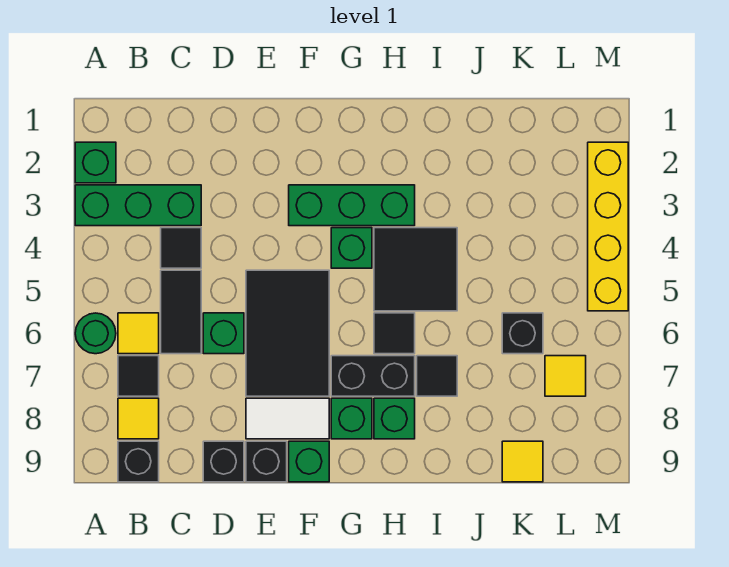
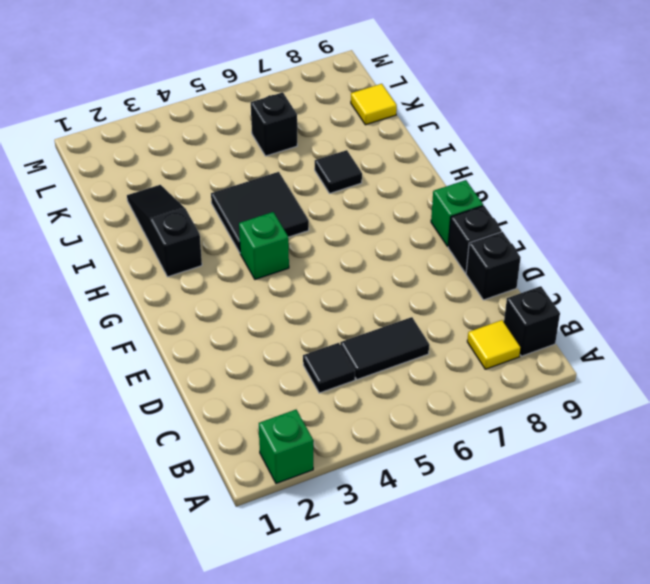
black slope H2:J2 level 1 top H -> none
none -> green brick A3:C3 level 1
none -> green round brick A6 level 1
none -> yellow tile B6 level 1

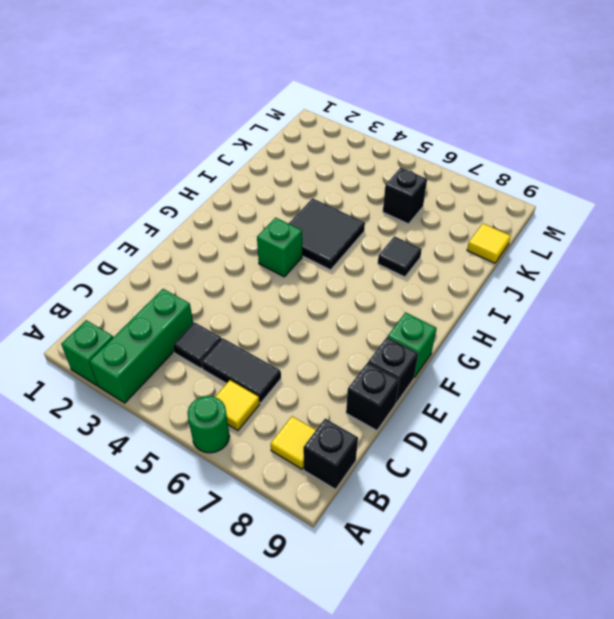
none -> black tile B7 level 1
none -> green brick D6 level 1
none -> black tile E5:F7 level 1

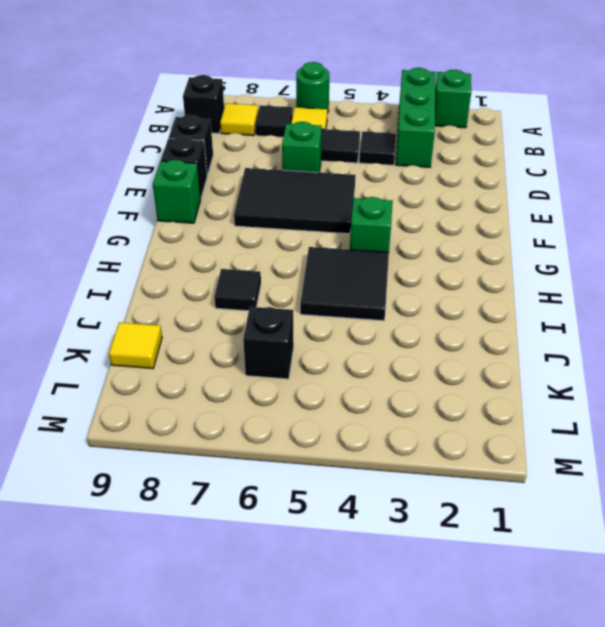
none -> white tile E8:F8 level 1
none -> green brick F3:H3 level 1
none -> black brick G7:H7 level 1

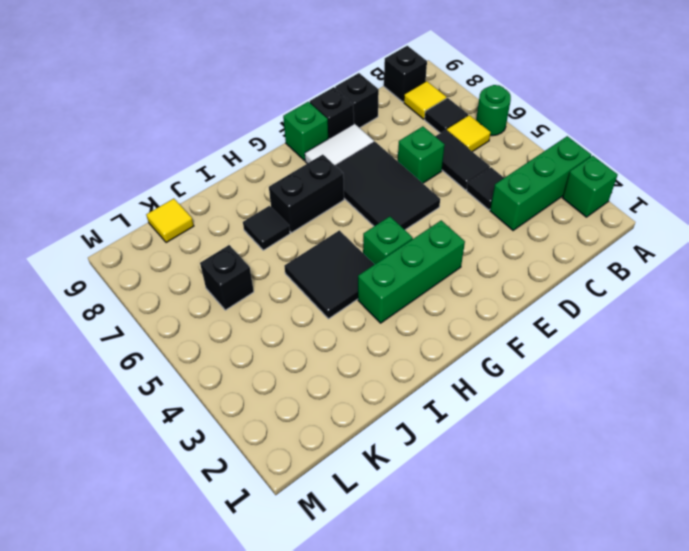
none -> green brick G8 level 1
none -> black tile H6 level 1
none -> green brick H8 level 1

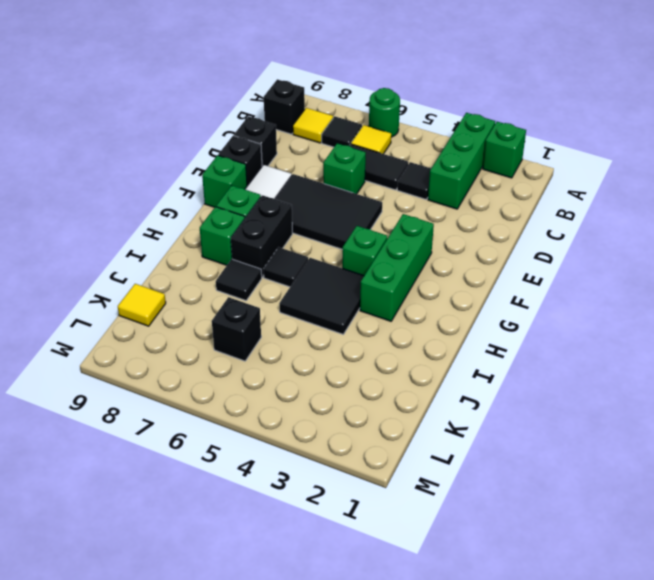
none -> yellow tile L7 level 1
none -> yellow brick M2:M5 level 1

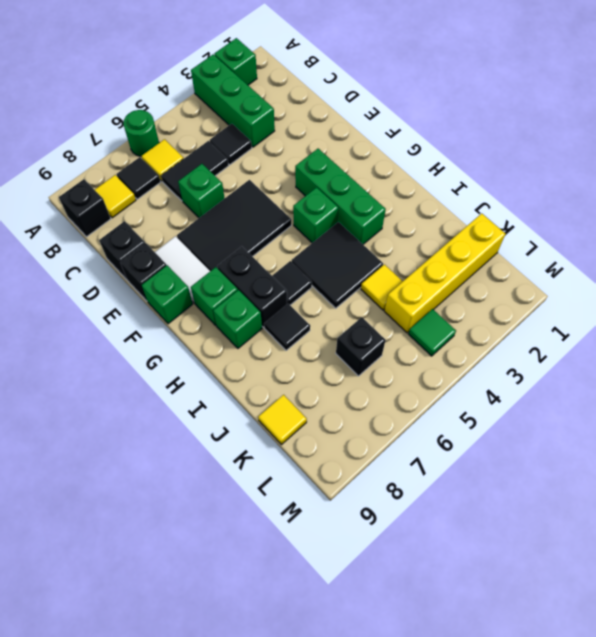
yellow tile J4 level 1 -> yellow tile L7 level 1
yellow brick K1:K4 level 1 -> yellow brick M2:M5 level 1
green tile L4 level 1 -> none

